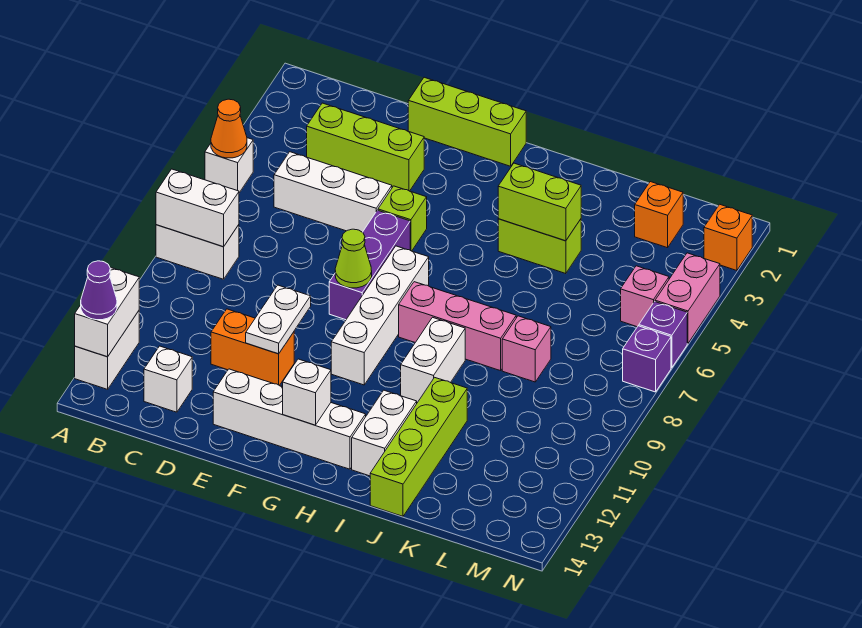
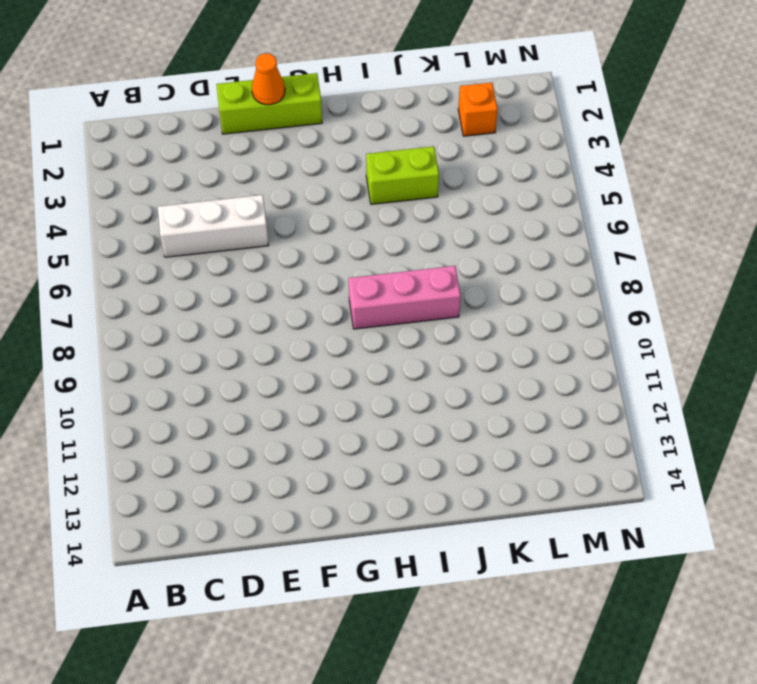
orange cone F1 level 2 -> orange cone A5 level 2
none -> white brick A5 level 1
none -> white brick A8:B8 level 1
none -> white brick A12:A13 level 1
none -> lime brick C3:E3 level 1

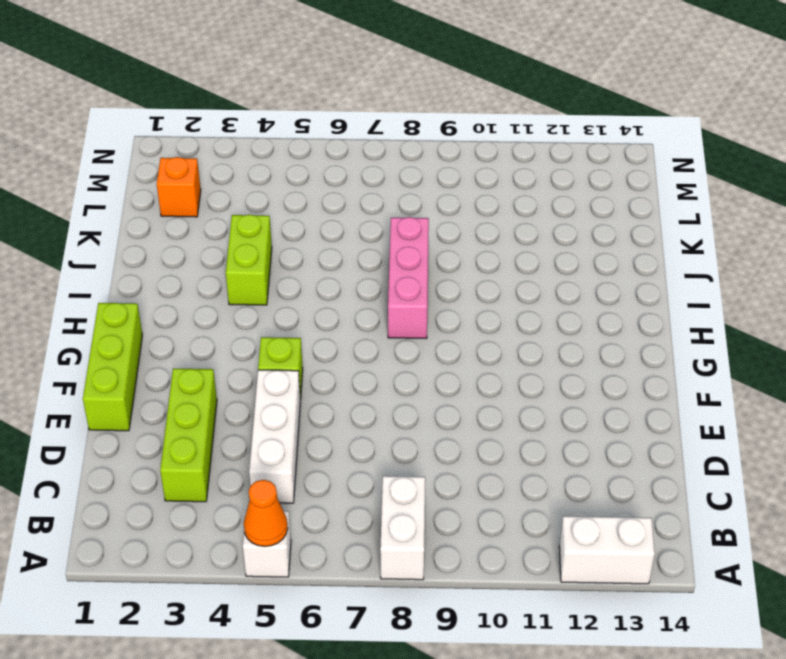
none -> white brick C13 level 1
none -> orange brick D11:E11 level 1
none -> white brick E13:H13 level 1
none -> purple brick F6:F8 level 1

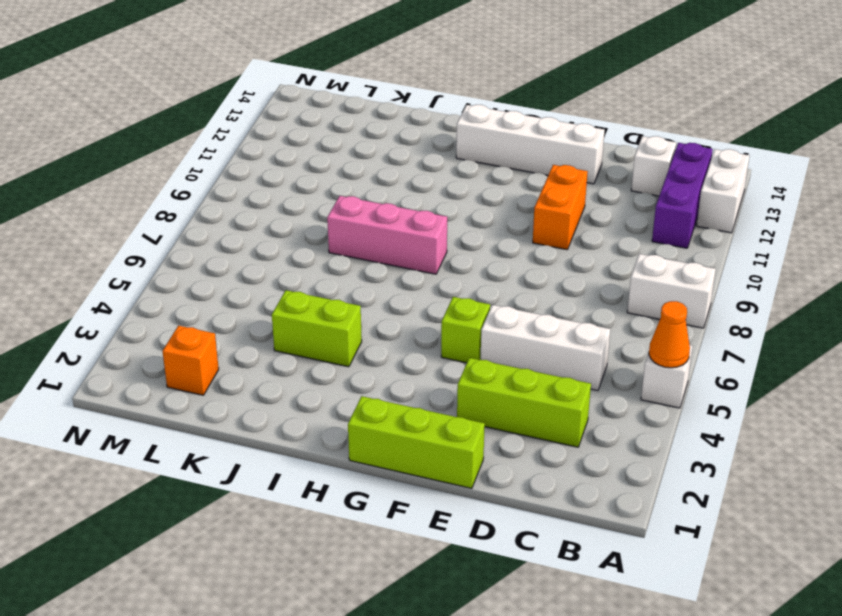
purple brick B11:B13 level 1 -> purple brick F6:F8 level 1
orange brick E10:E11 level 1 -> orange brick D11:E11 level 1
none -> white brick G7:G10 level 1
none -> white brick I9:I10 level 1
none -> white brick I12:I13 level 1
none -> lime brick J11:J14 level 1

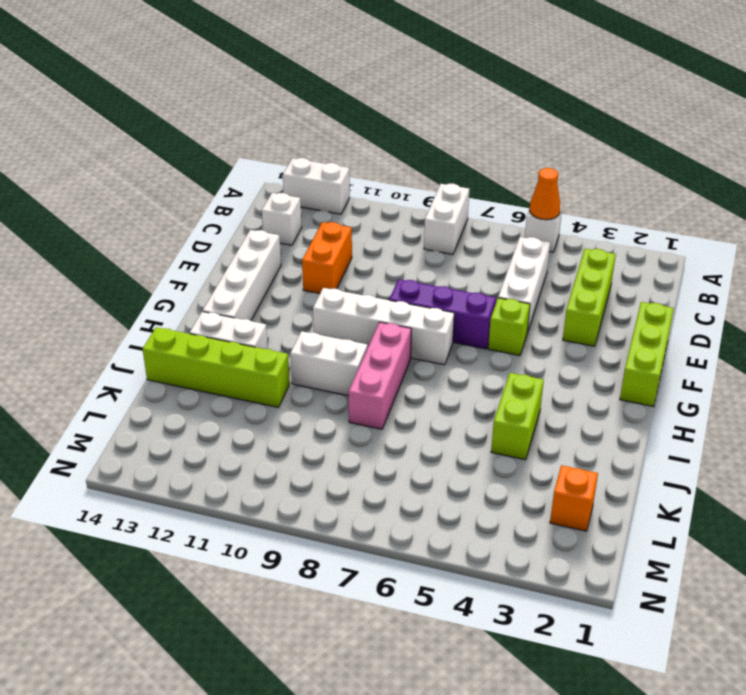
none -> pink brick K8 level 1
none -> pink brick M5 level 1
none -> orange brick N2 level 1
none -> pink brick N4:N5 level 1

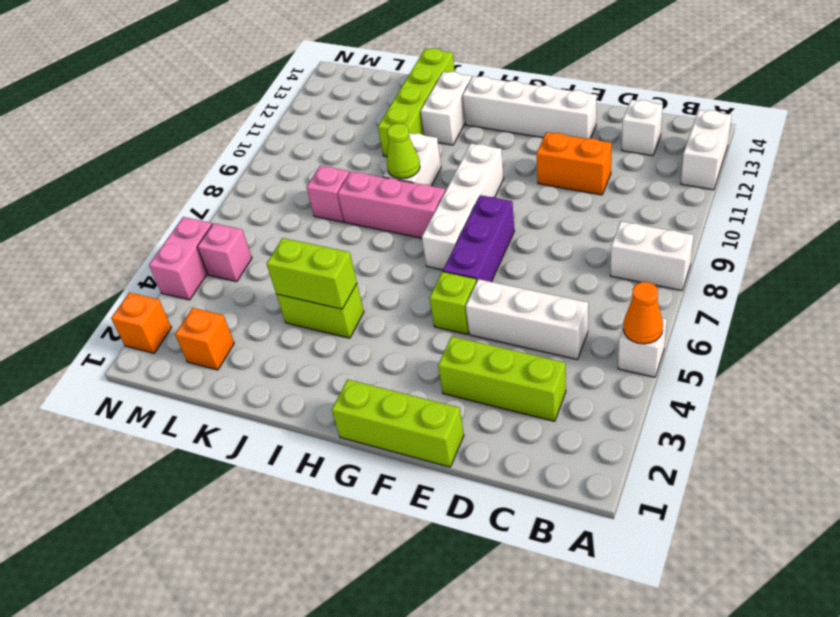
lime cone I9 level 2 -> lime cone F8 level 2
none -> purple brick N6 level 1
none -> purple brick N7 level 1
none -> white brick A8:B8 level 2
none -> white brick A12:A13 level 2

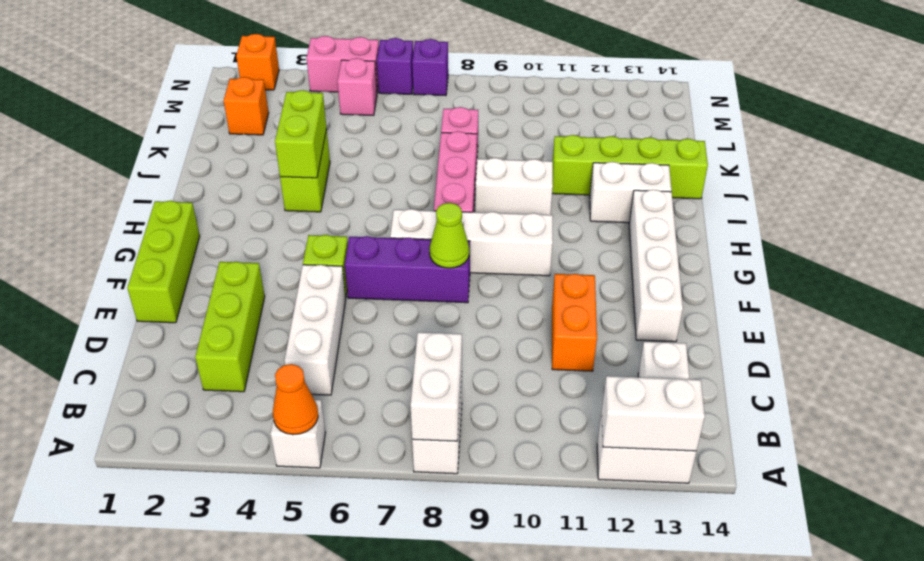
none -> white plate E10:E11 level 2
none -> white brick G13 level 2
none -> purple cone A13 level 3

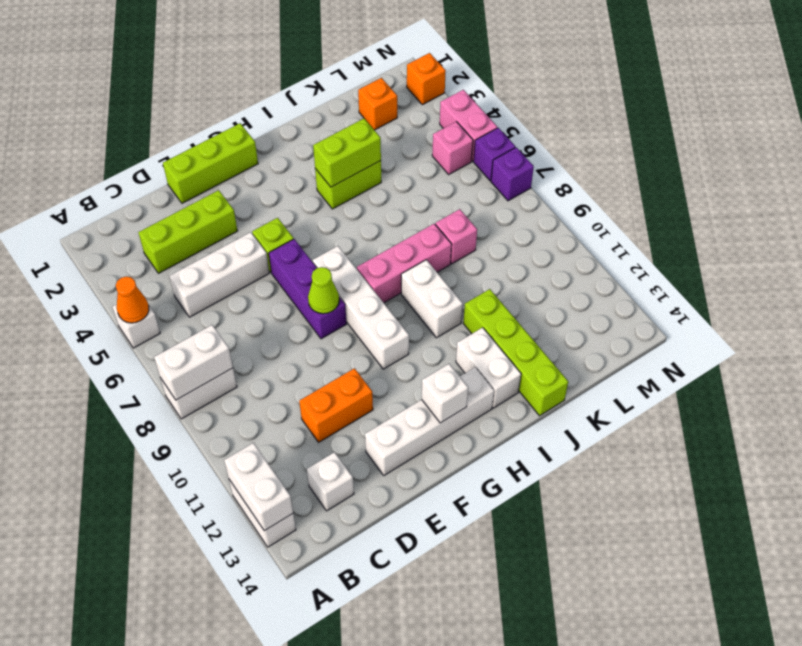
none -> white plate E10:E11 level 2
none -> purple cone A13 level 3

